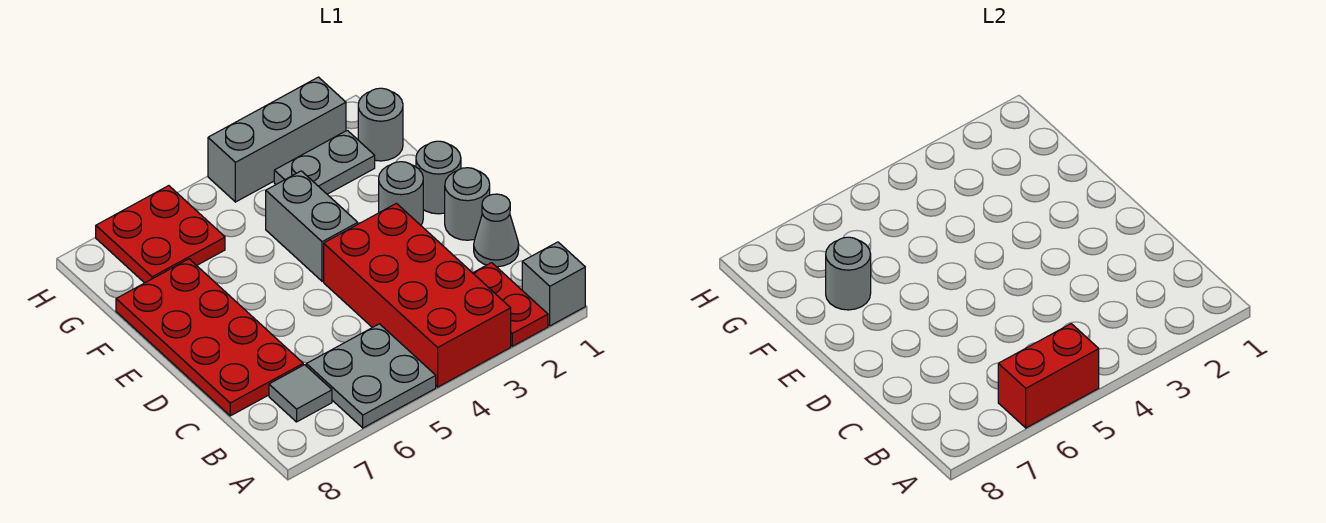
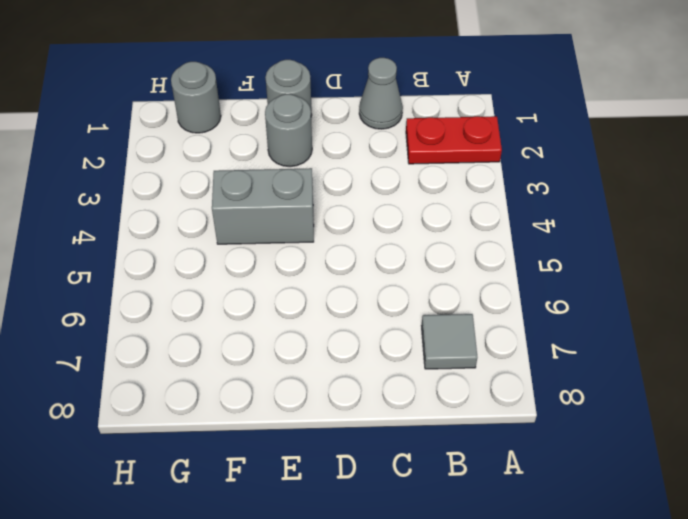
none -> grey brick A1 level 1
none -> red brick A3:D4 level 1
none -> grey plate A5:B6 level 1

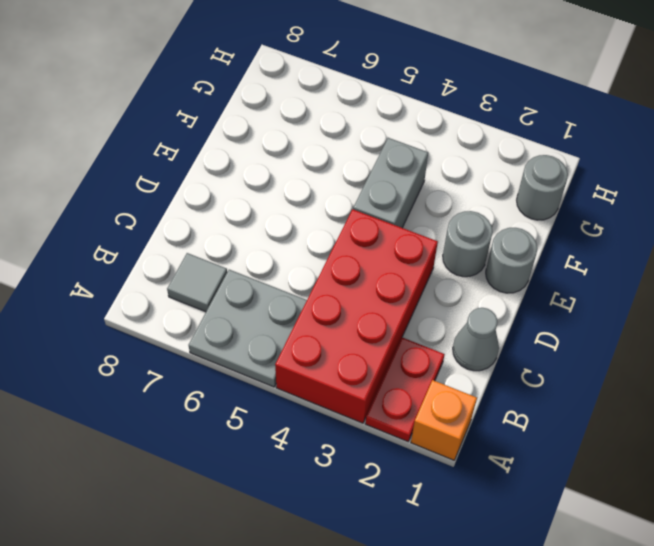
orange brick A1 level 1 -> grey brick A1 level 1
none -> red plate C7:F8 level 1
none -> grey round brick D1 level 1
none -> grey plate G2:G3 level 1

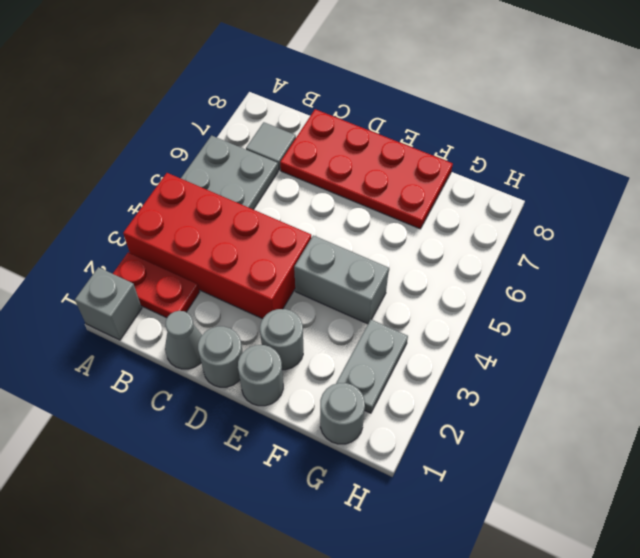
none -> red plate G6:H7 level 1
none -> grey brick H2:H4 level 1
none -> red brick A5:A6 level 2

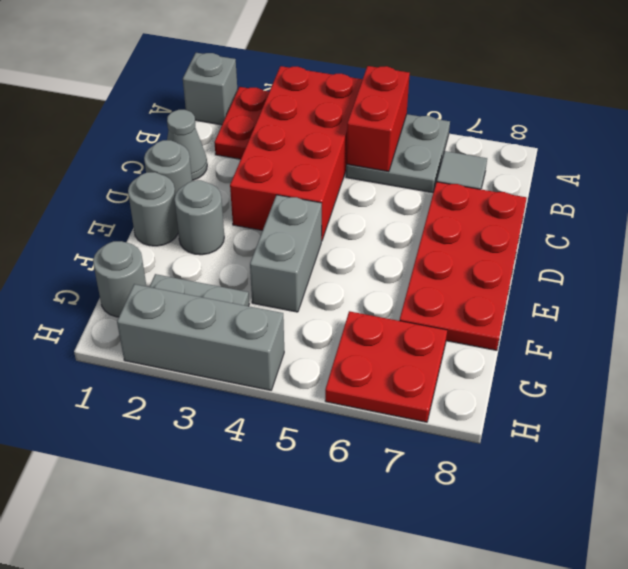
red brick A5:B5 level 2 -> red brick A5:A6 level 2
none -> grey round brick F7 level 2

